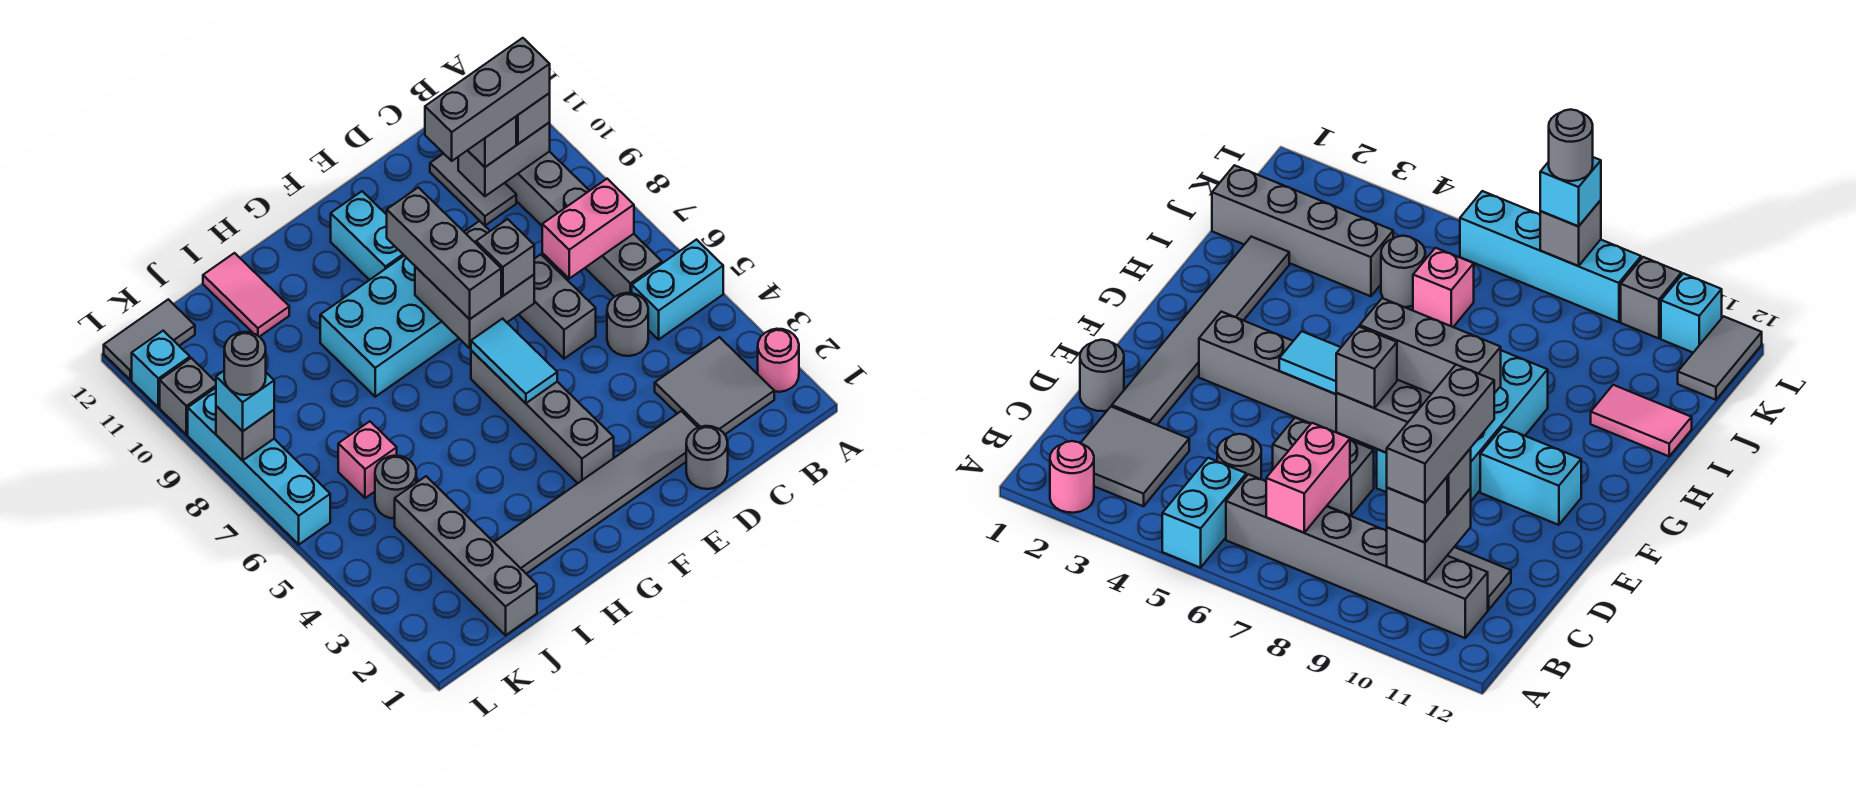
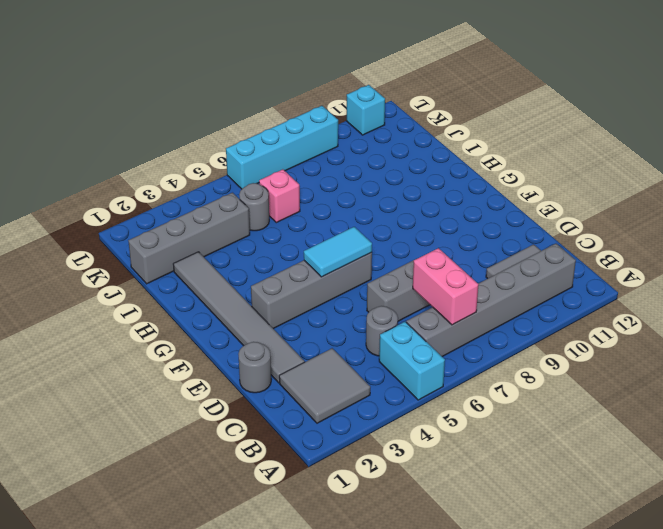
none -> pink round brick A2 level 1
none -> cyan brick E8:H9 level 1
none -> cyan brick F10:F11 level 1
none -> pink tile I11:I12 level 1

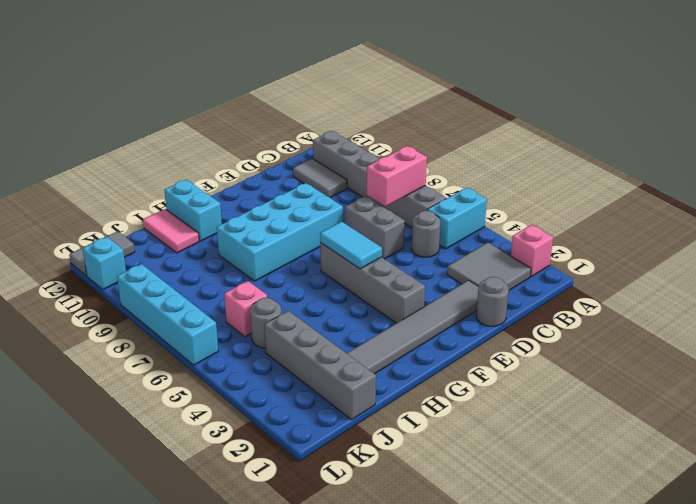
pink brick A2 level 1 -> pink round brick A2 level 1
cyan brick H11:H12 level 1 -> cyan brick F10:F11 level 1
none -> grey brick L10 level 1
none -> grey brick B10:C10 level 2
none -> grey brick E7:F8 level 2
none -> grey brick L8 level 2

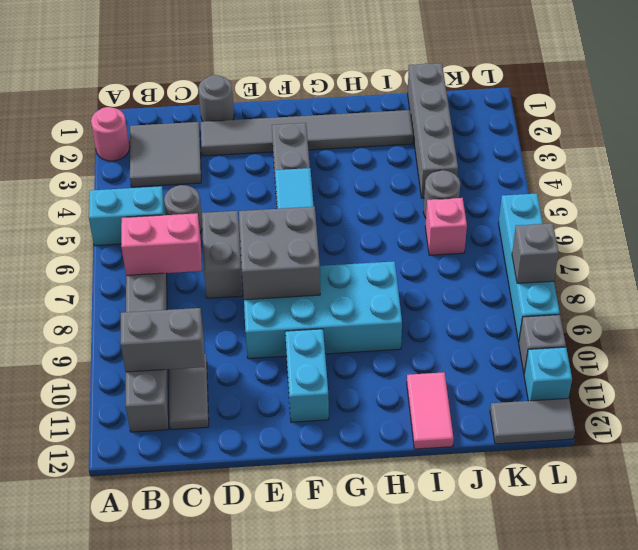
none -> grey brick B10 level 3
none -> grey brick C10 level 3
none -> grey brick E7 level 3
none -> grey brick F7:F9 level 3

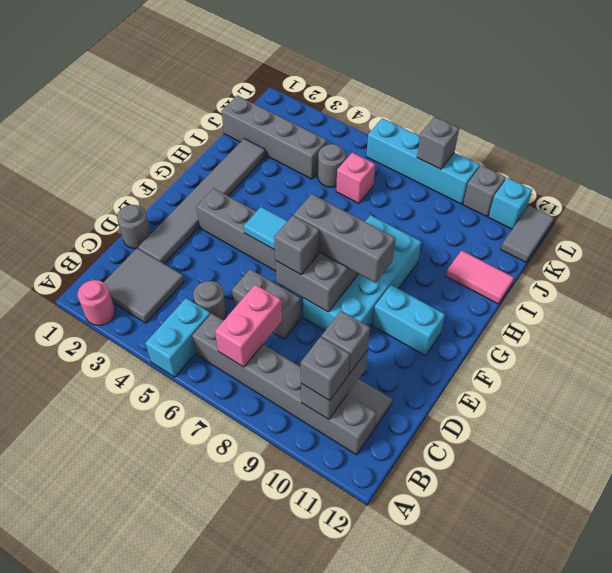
none -> cyan brick L8 level 3
none -> grey brick B10:D10 level 4
none -> grey round brick L8 level 4

